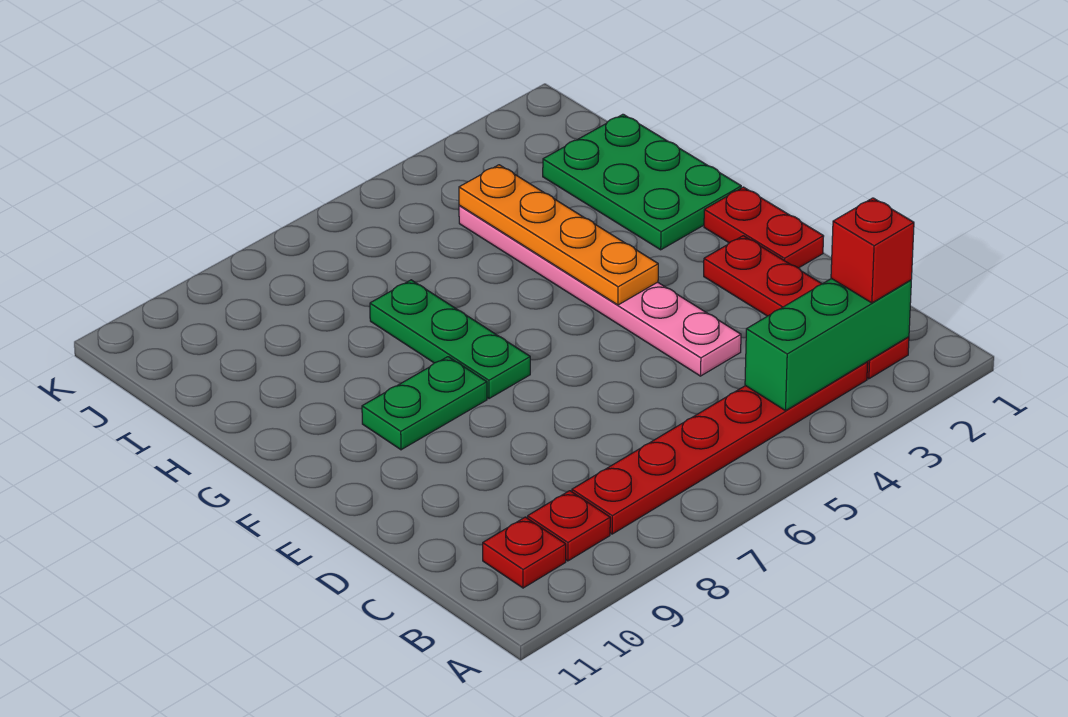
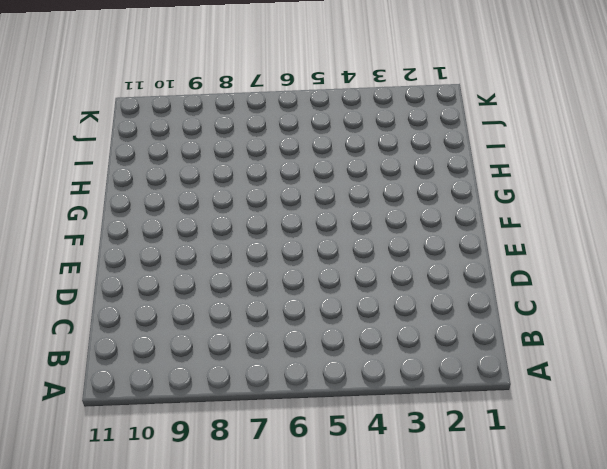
none -> red plate B2:E2 level 1
none -> red plate B3:B8 level 1
none -> red plate B9 level 1

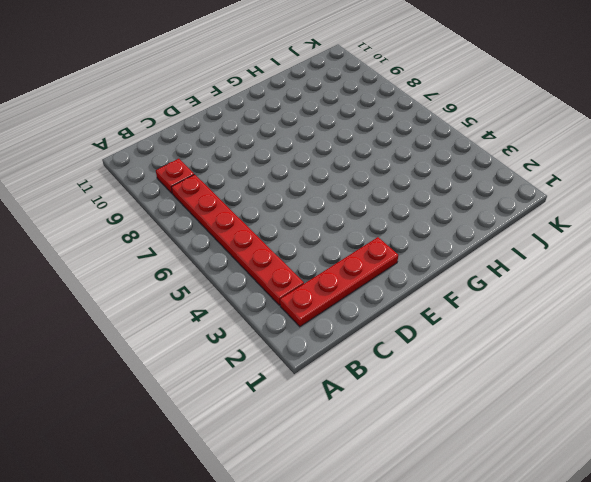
none -> red plate B10 level 1
none -> pink plate D4:I4 level 1
none -> red plate E1:F1 level 1

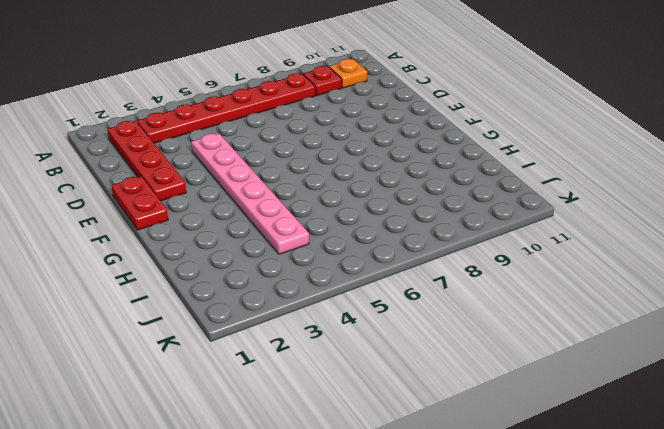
orange plate B10 level 1 -> red plate B10 level 1
none -> green plate F7:H7 level 1
none -> green plate F8:F9 level 1
none -> green plate G1:I2 level 1

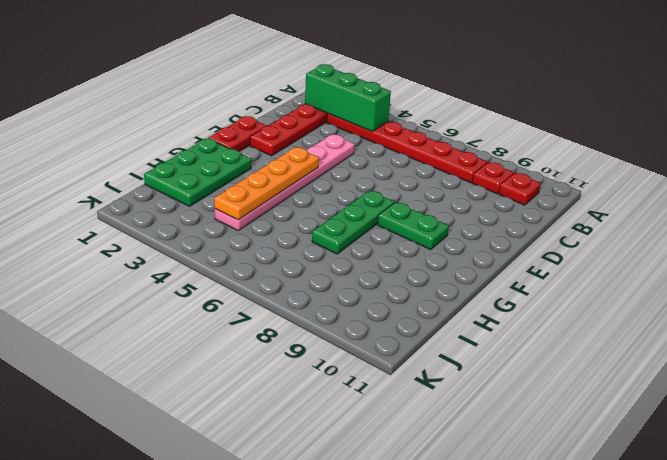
none -> red brick B2 level 3

